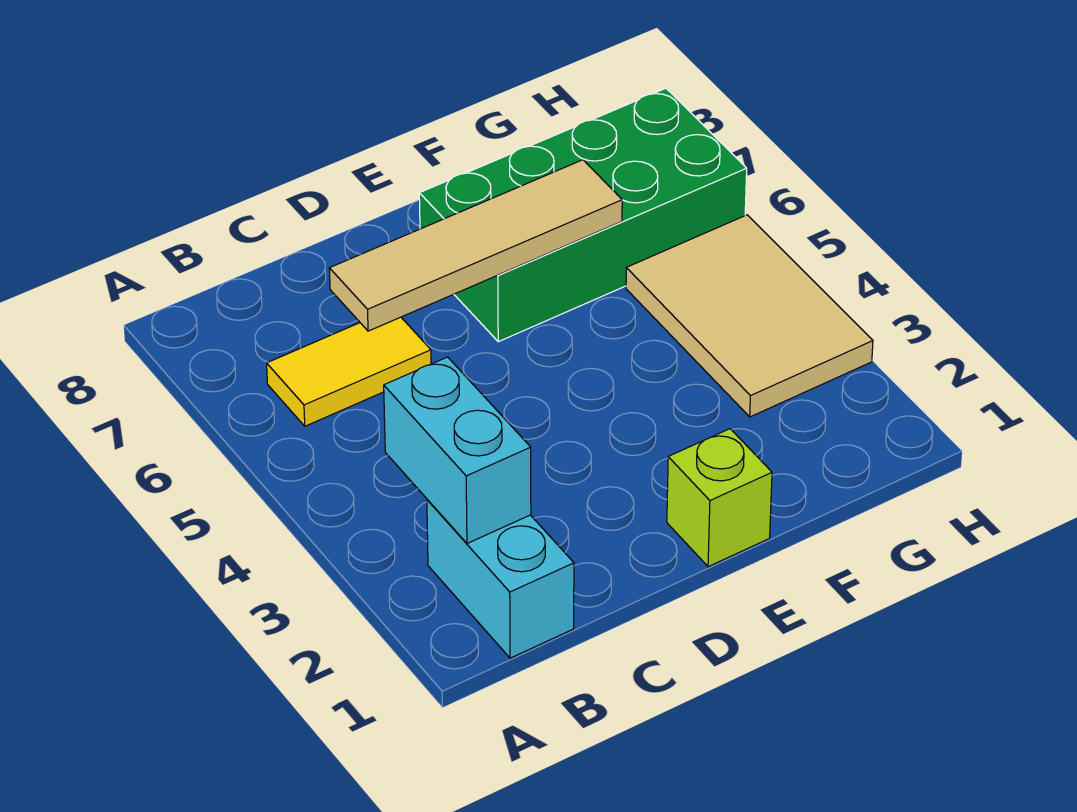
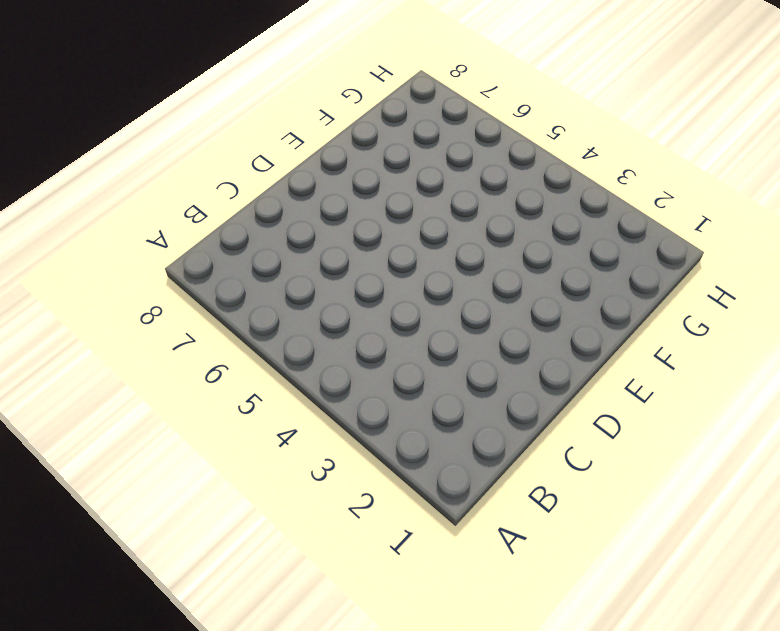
none -> cyan brick B1:B2 level 1
none -> yellow tile B6:C6 level 1

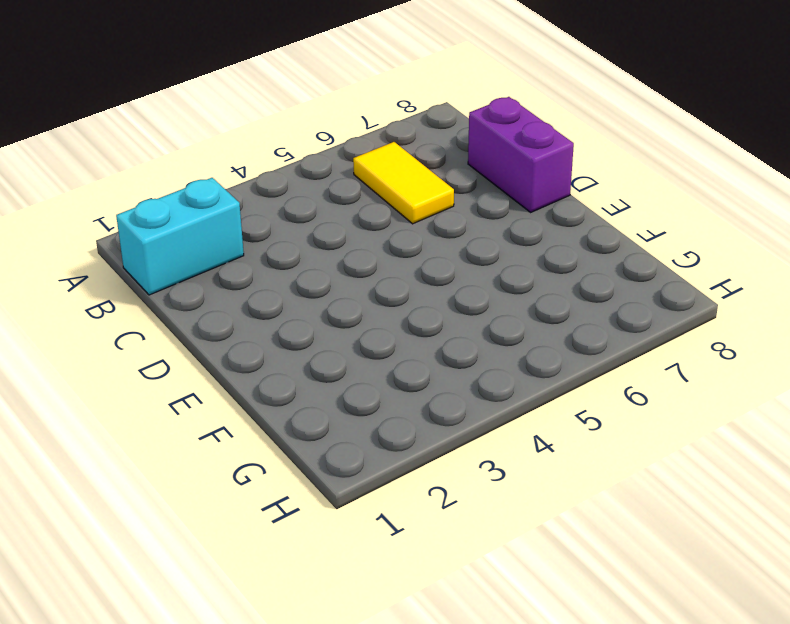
purple brick C8:D8 level 1 -> none
none -> lime brick E1 level 1
none -> green brick E6:H7 level 1

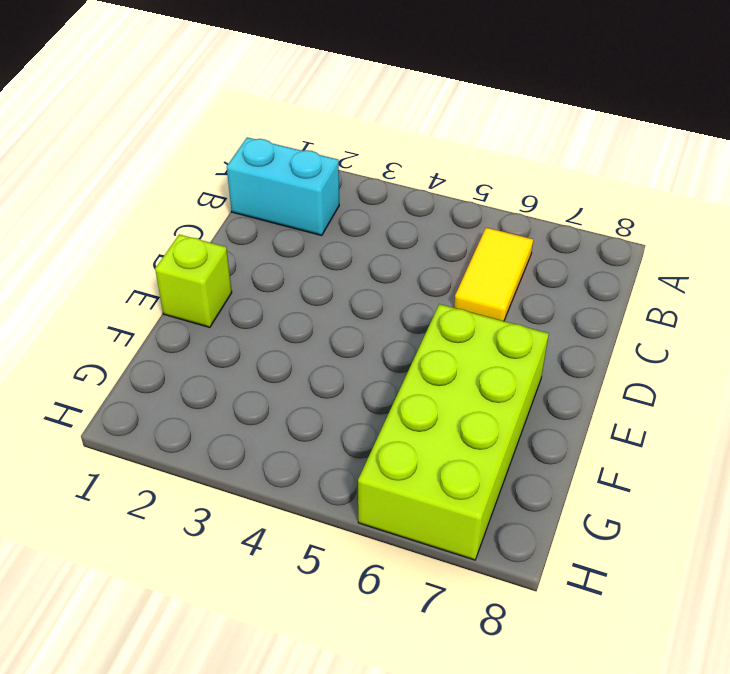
lime brick E6:H7 level 1 -> green brick E6:H7 level 1
none -> tan tile G3:H5 level 1
none -> cyan brick B2:B3 level 2

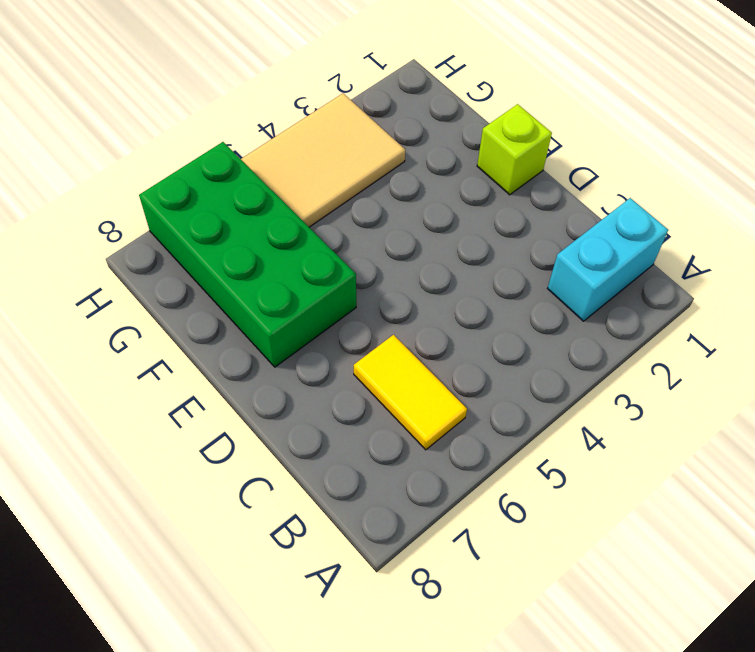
none -> cyan brick B2:B3 level 2
none -> tan tile C6:F6 level 2

